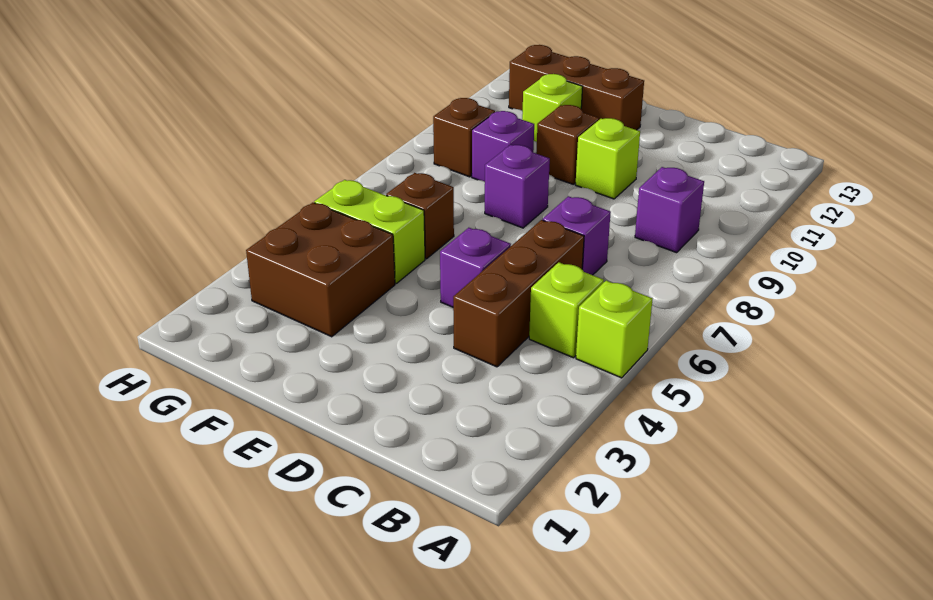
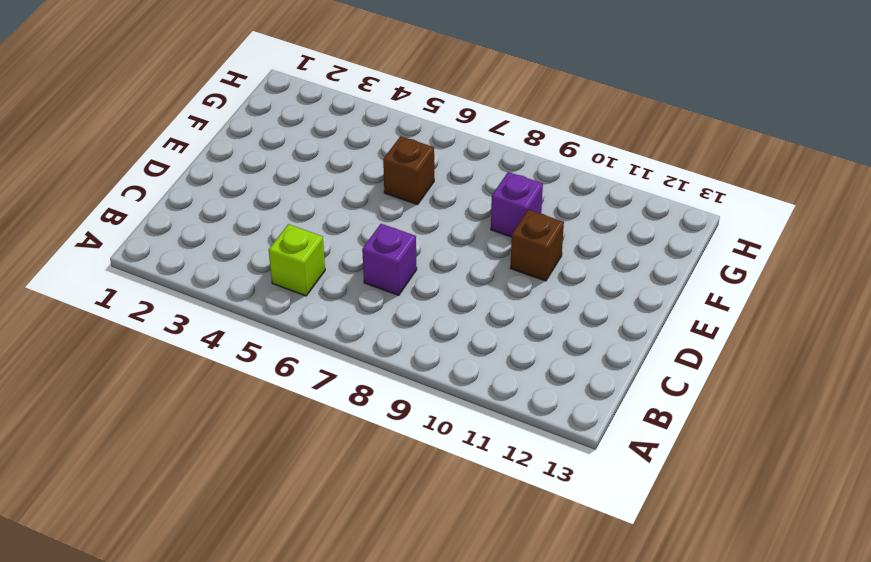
none -> lime brick A5 level 1
none -> purple brick B9 level 1
none -> brown brick C4:C6 level 1

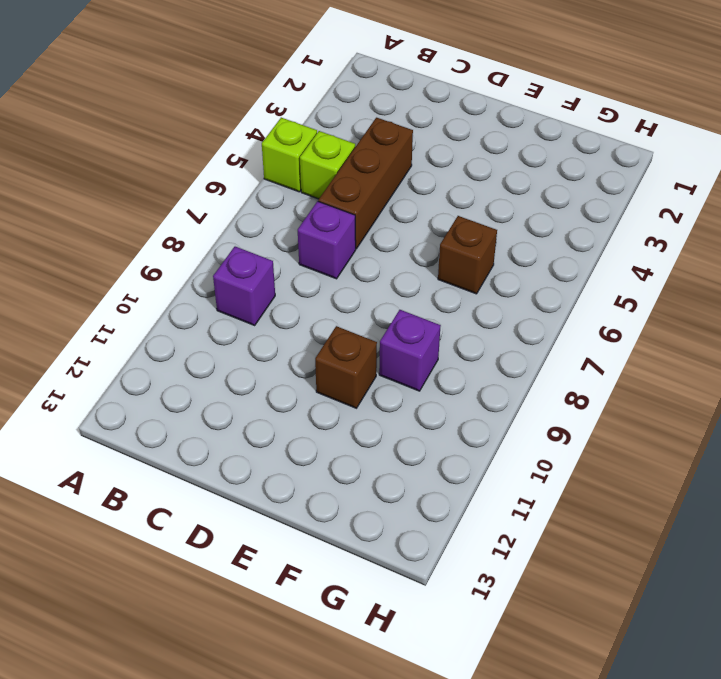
none -> purple brick D5 level 1
none -> lime brick D10 level 1
none -> purple brick E8 level 1

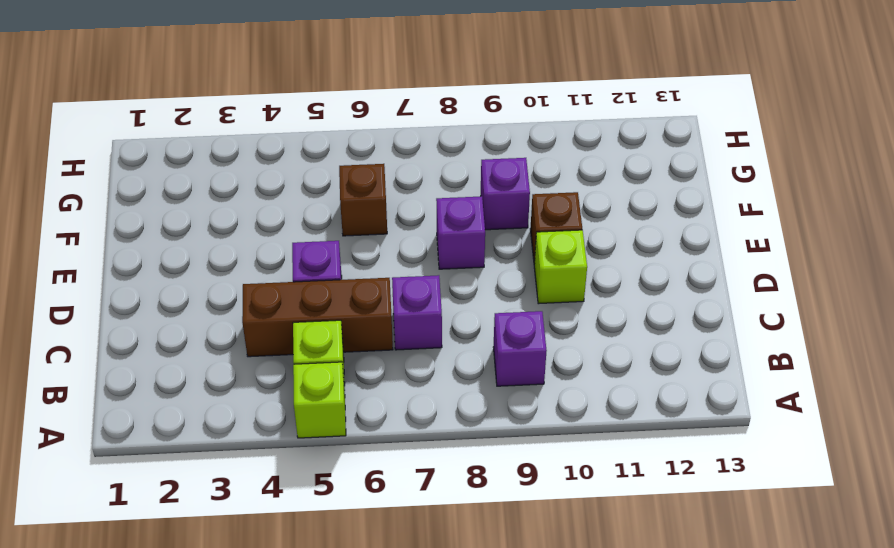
none -> brown brick E12:G12 level 1
none -> brown brick F3:G4 level 1
none -> lime brick F5:G5 level 1

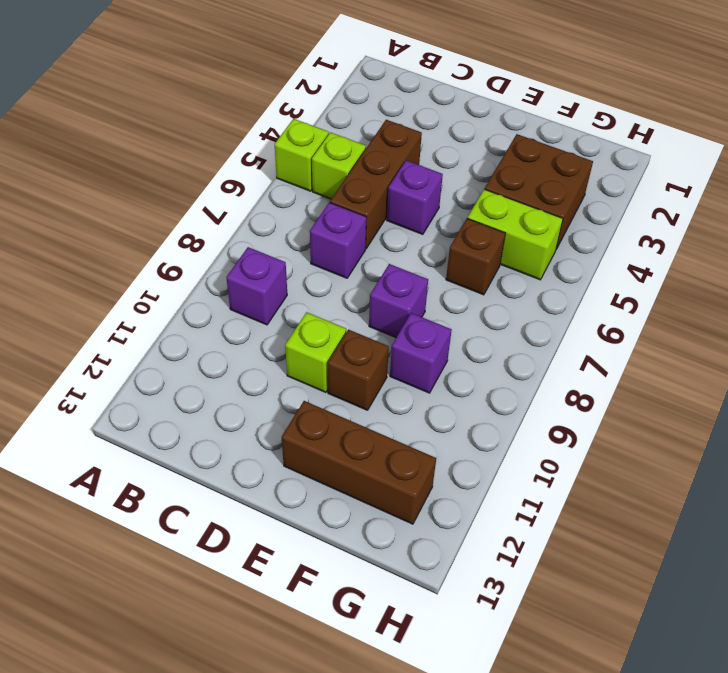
none -> lime brick F11 level 1
none -> brown brick G9 level 1

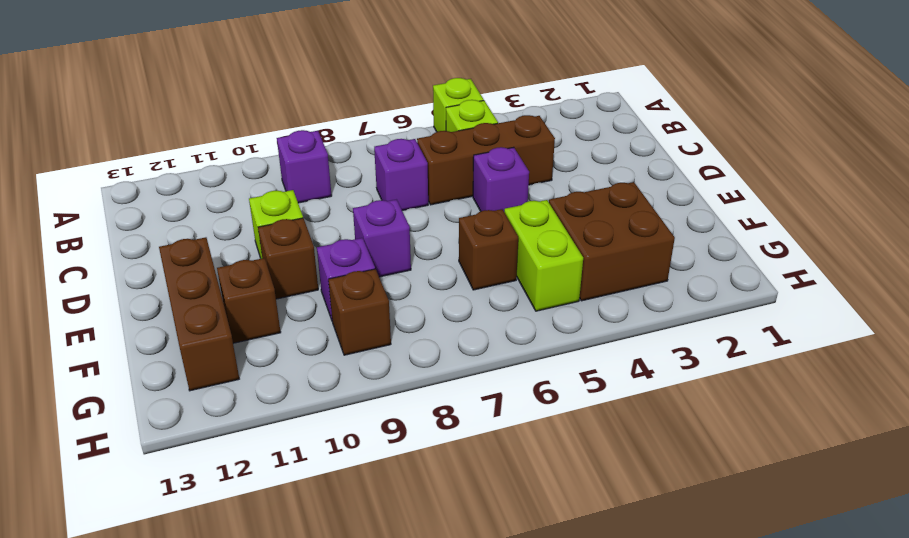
brown brick F11 level 1 -> lime brick F11 level 1

